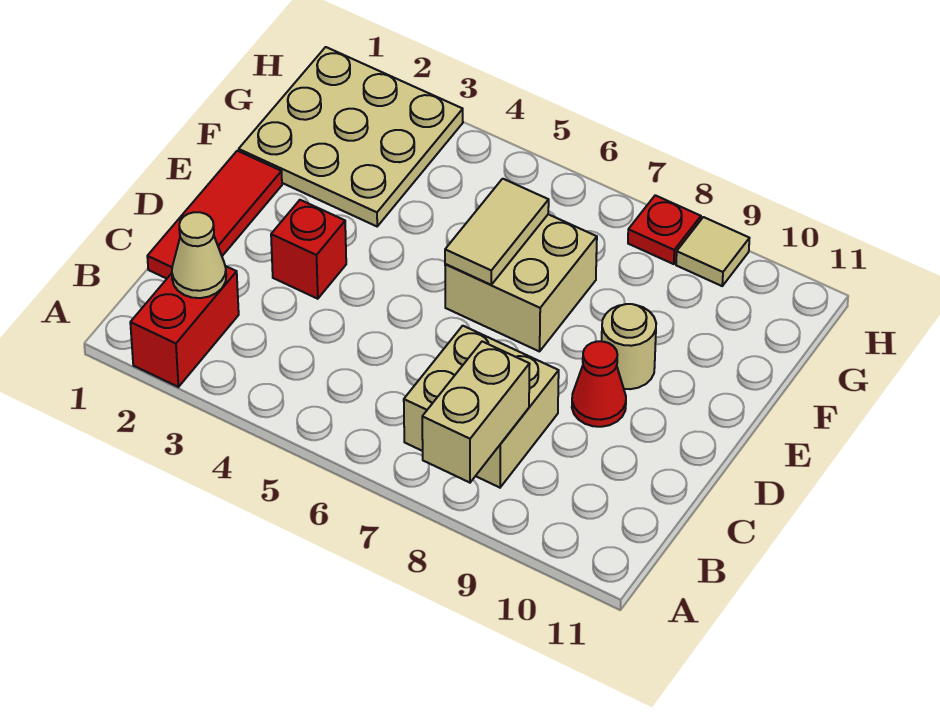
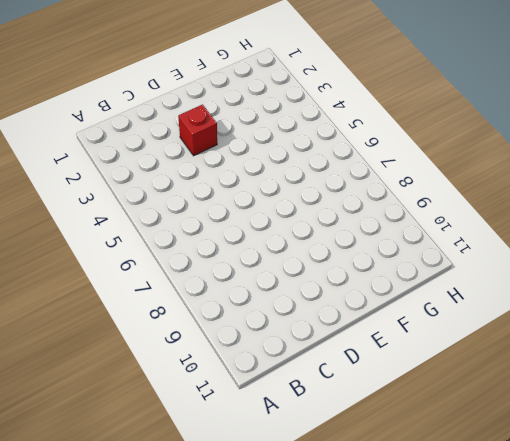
none -> red brick A2:B2 level 1
none -> tan brick B7:C8 level 1
none -> red tile C1:E1 level 1

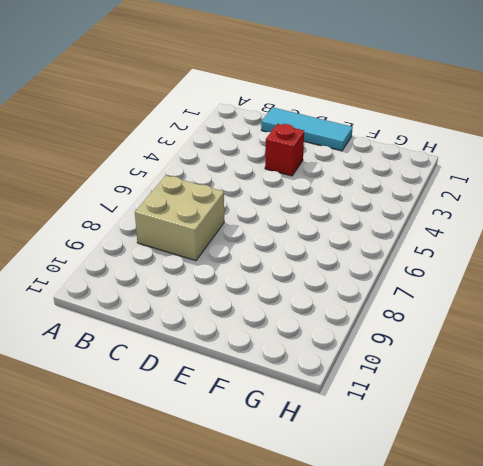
cyan tile C1:E1 level 1 -> red tile C1:E1 level 1
none -> red brick A2:B2 level 1
none -> red cone D9 level 1
none -> tan brick E6:F7 level 1

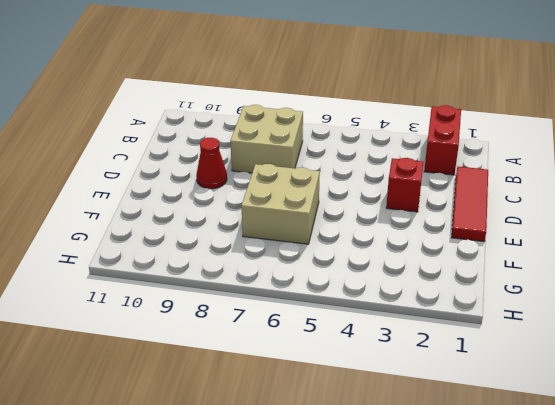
none -> tan round brick E9 level 1
none -> tan plate F1:H3 level 1
none -> red plate H8 level 1

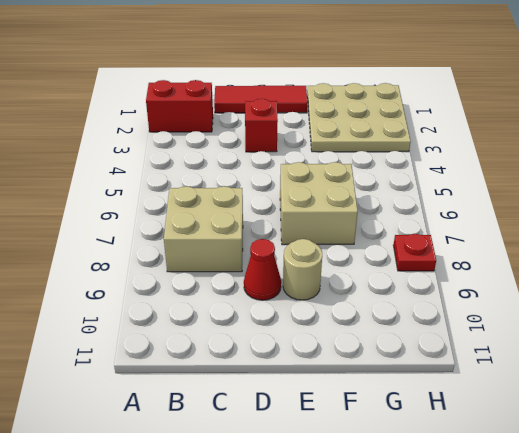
none -> tan tile H9 level 1
none -> tan brick A8:B8 level 2
none -> tan cone B2 level 2

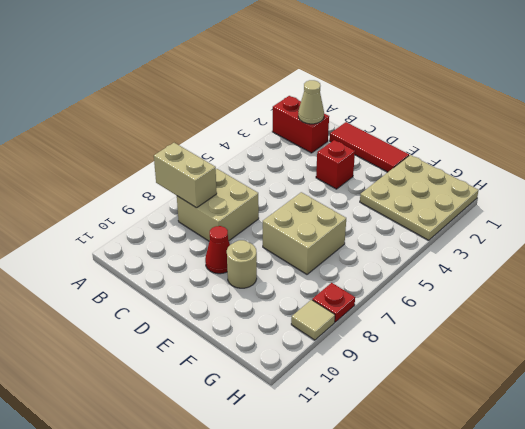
none -> tan tile E6:F6 level 2

